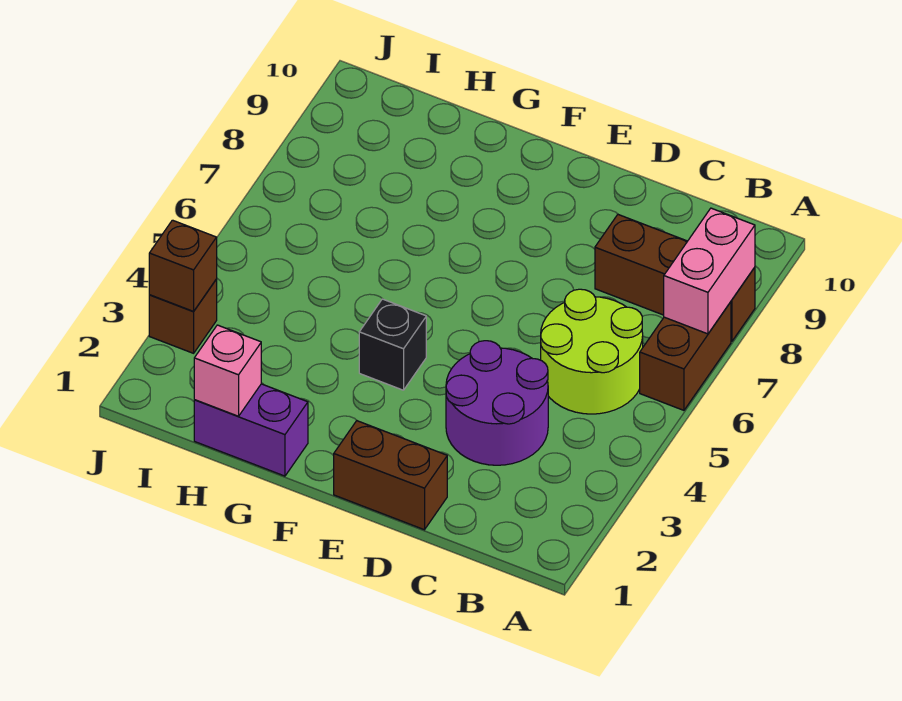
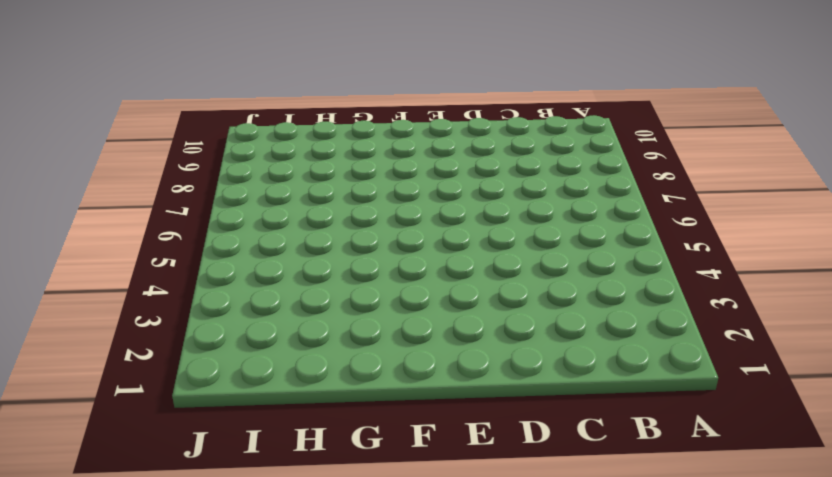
none -> brown brick A6:A7 level 1
none -> brown brick A8:C8 level 1

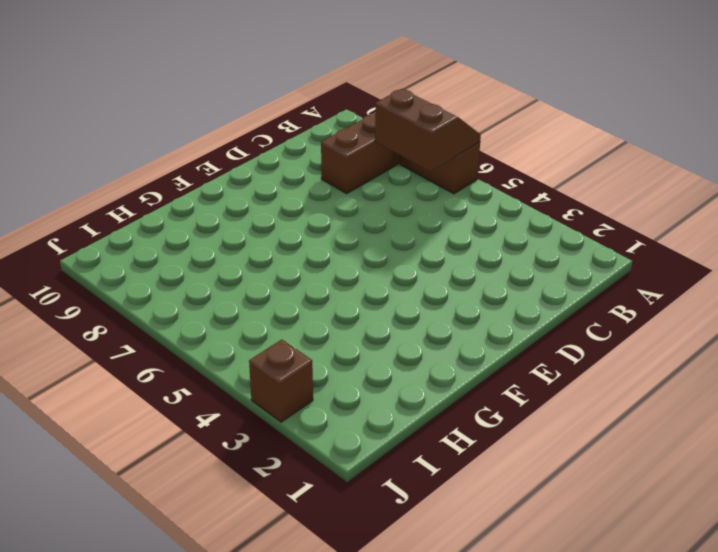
brown slope A6:B7 level 2 top B -> pink brick A7:A8 level 2
none -> lime round brick B5:C6 level 1
none -> purple round brick C3:D4 level 1

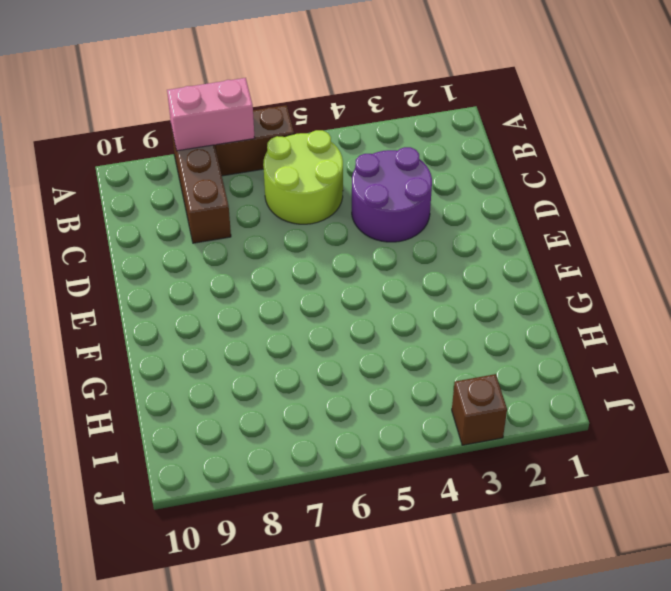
none -> brown brick D1:E1 level 1
none -> black brick F4 level 1

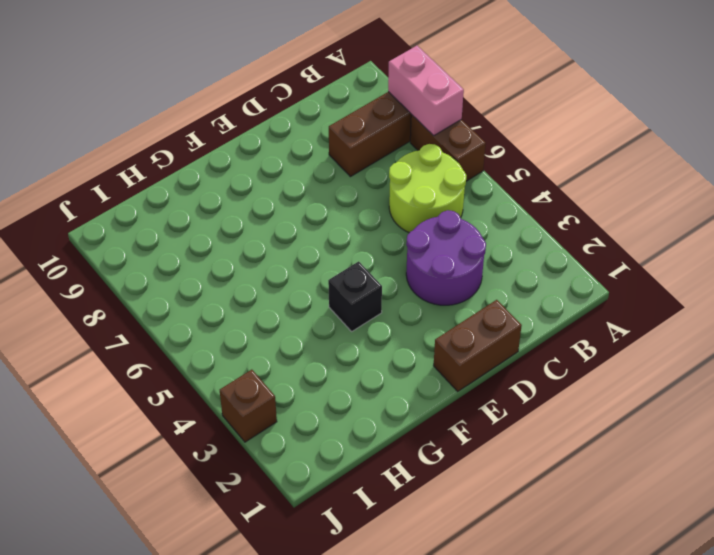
none -> purple brick G1:H1 level 1
none -> pink brick H1 level 2

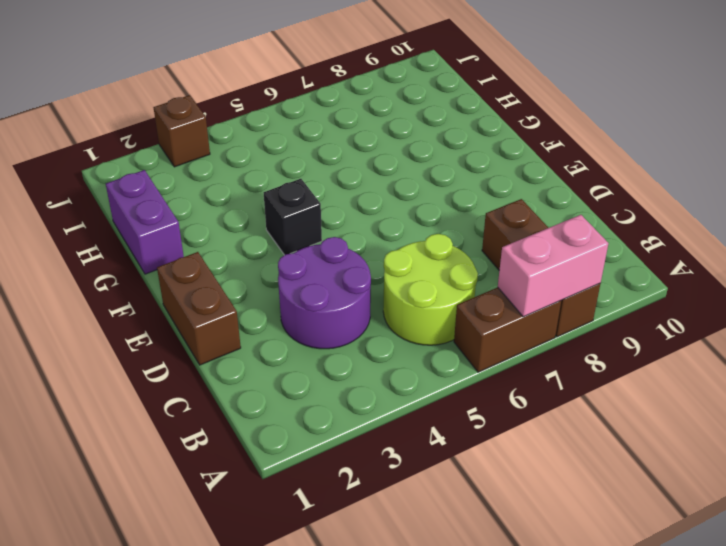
none -> pink brick H1 level 2
none -> brown brick J3 level 2

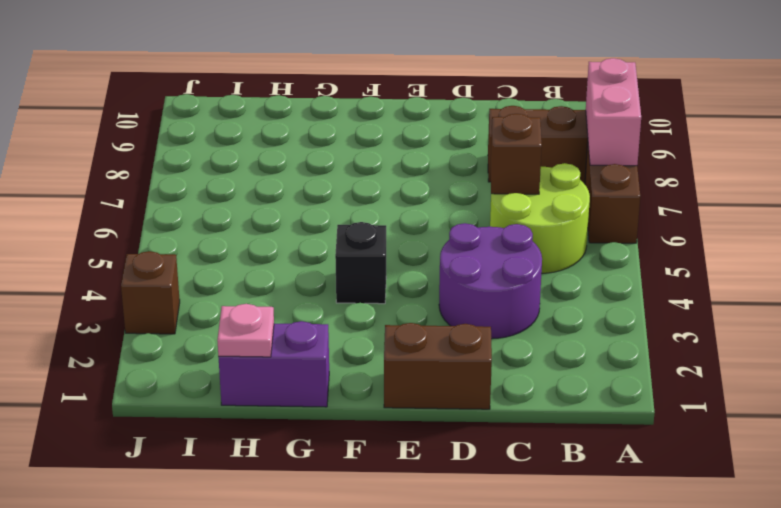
brown brick C6 level 2 -> brown brick J3 level 2
pink plate H1 level 2 -> pink brick H1 level 2

